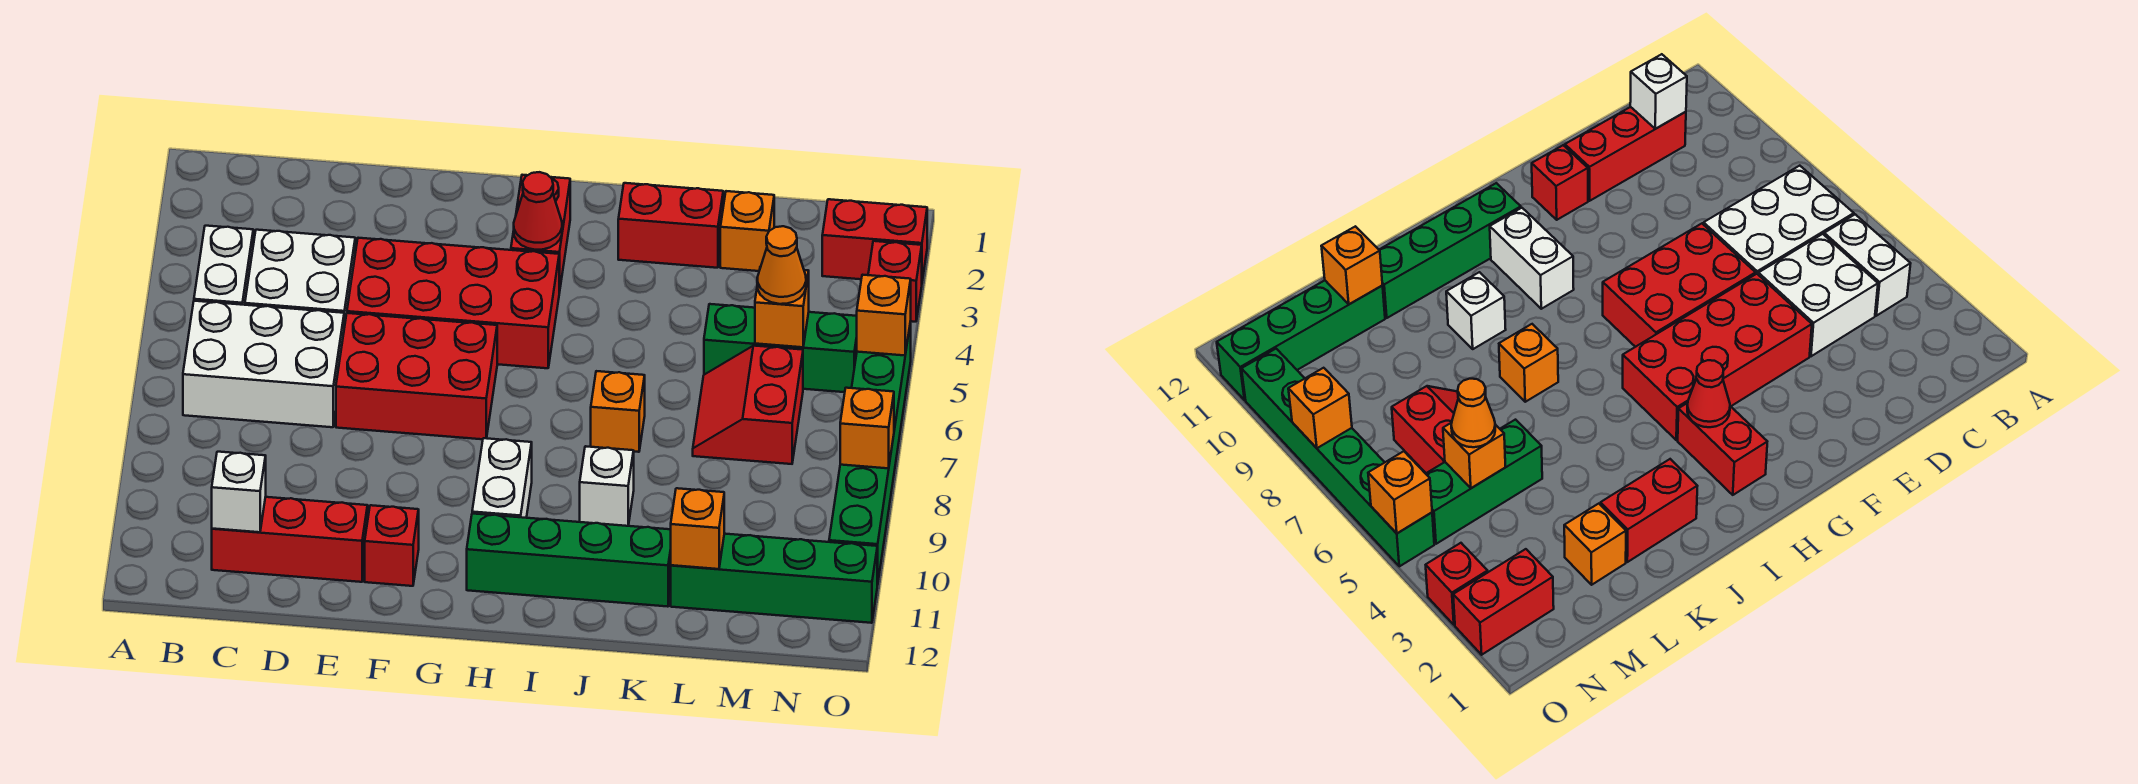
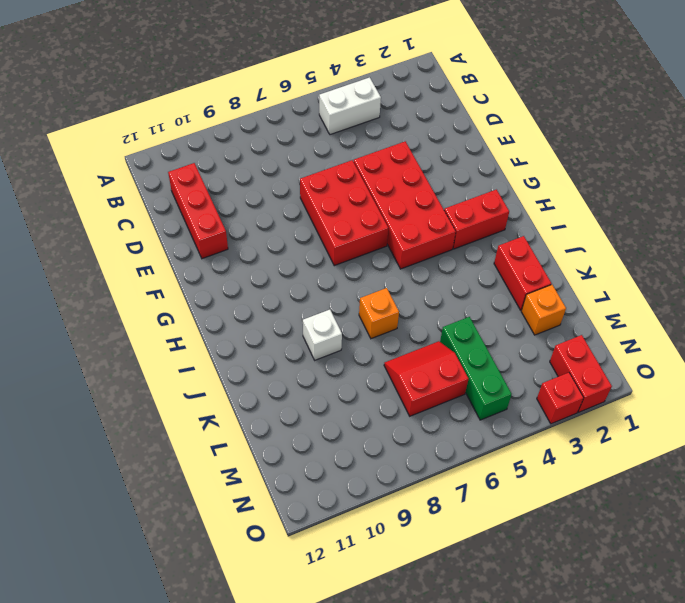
none -> white brick B6:D7 level 1
none -> white brick C4:D5 level 1
none -> red brick F11 level 1

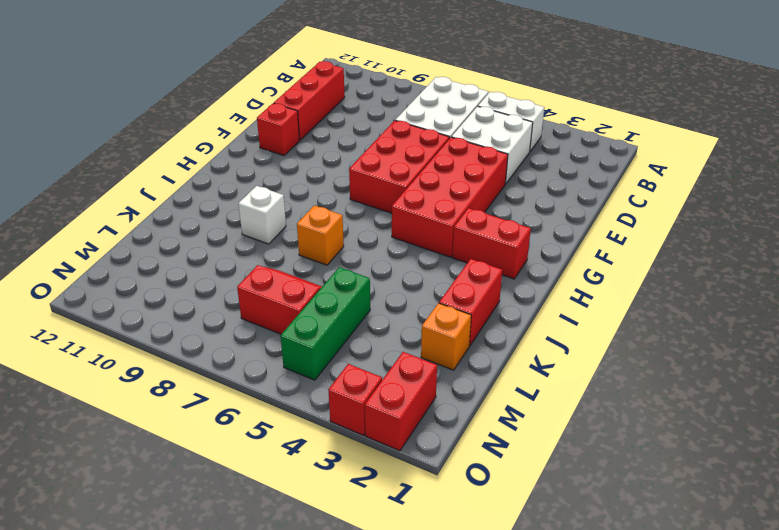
none -> white brick H9:H10 level 1
none -> green brick H11:K11 level 1
none -> green brick L11:O11 level 1

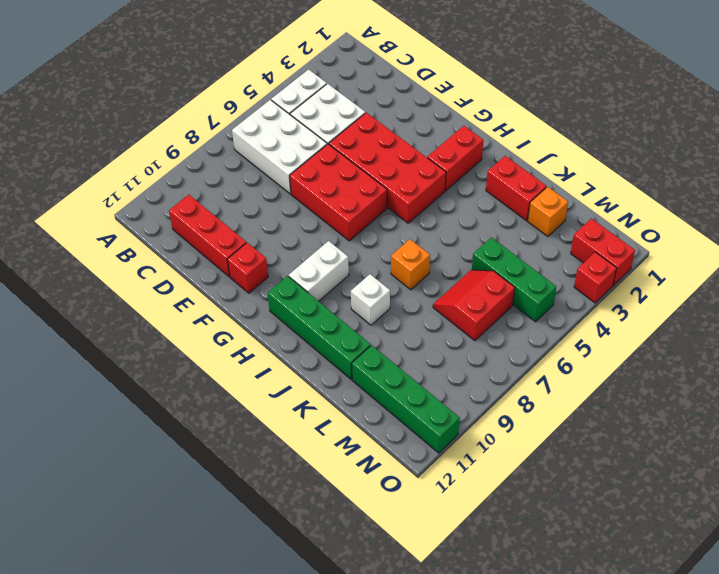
none -> green brick O5:O10 level 1
none -> white brick C11 level 2
none -> red cone H3 level 2

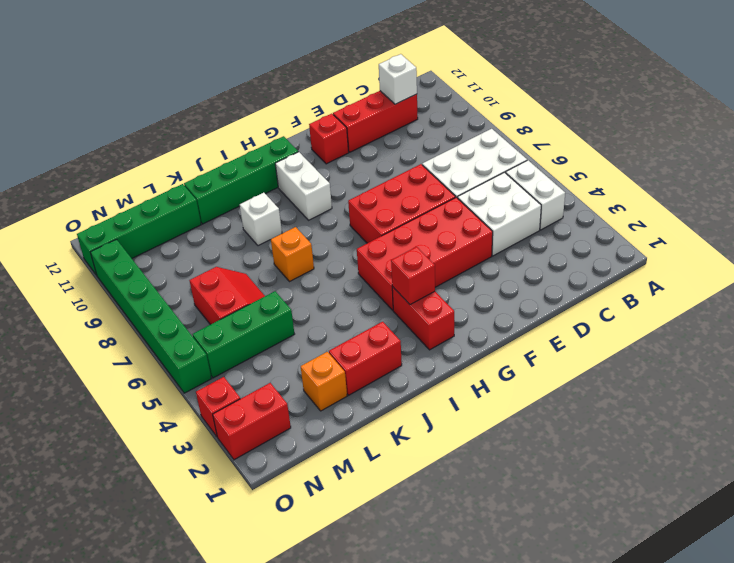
red brick H3 level 2 -> red cone H3 level 2
none -> orange brick L11 level 2
none -> orange brick M5 level 2
none -> orange brick O5 level 2

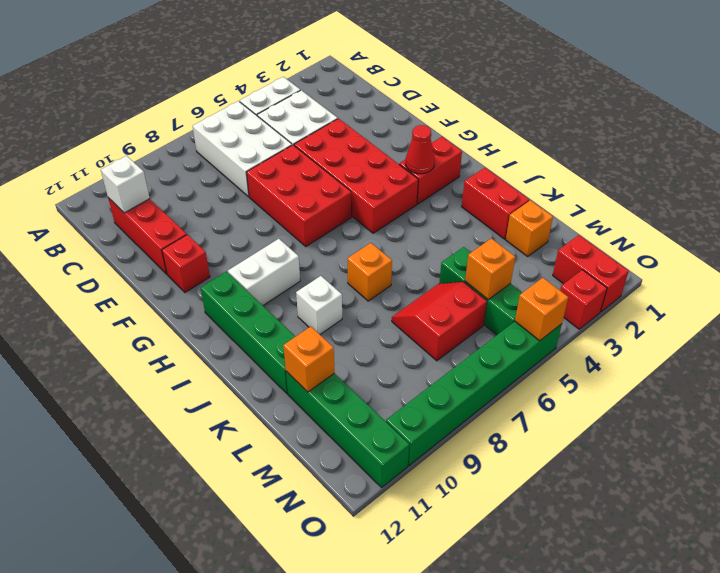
none -> orange brick O8 level 2
none -> orange cone M5 level 3

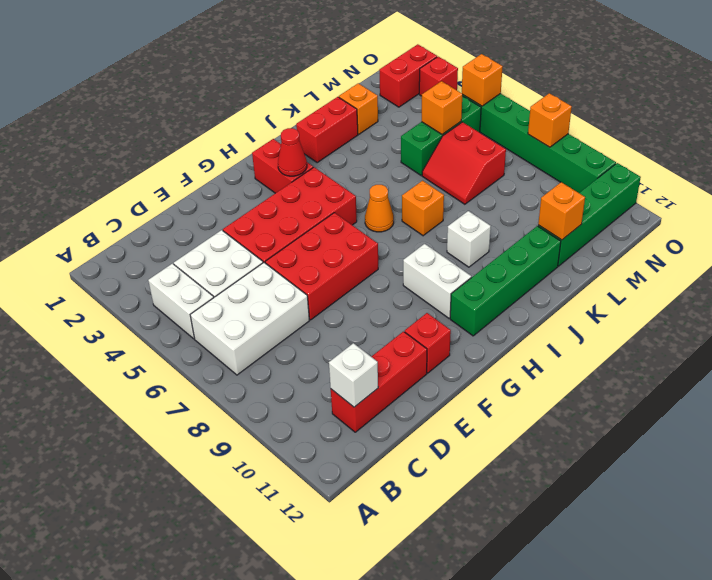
orange cone I6 level 1 -> orange cone M5 level 3

